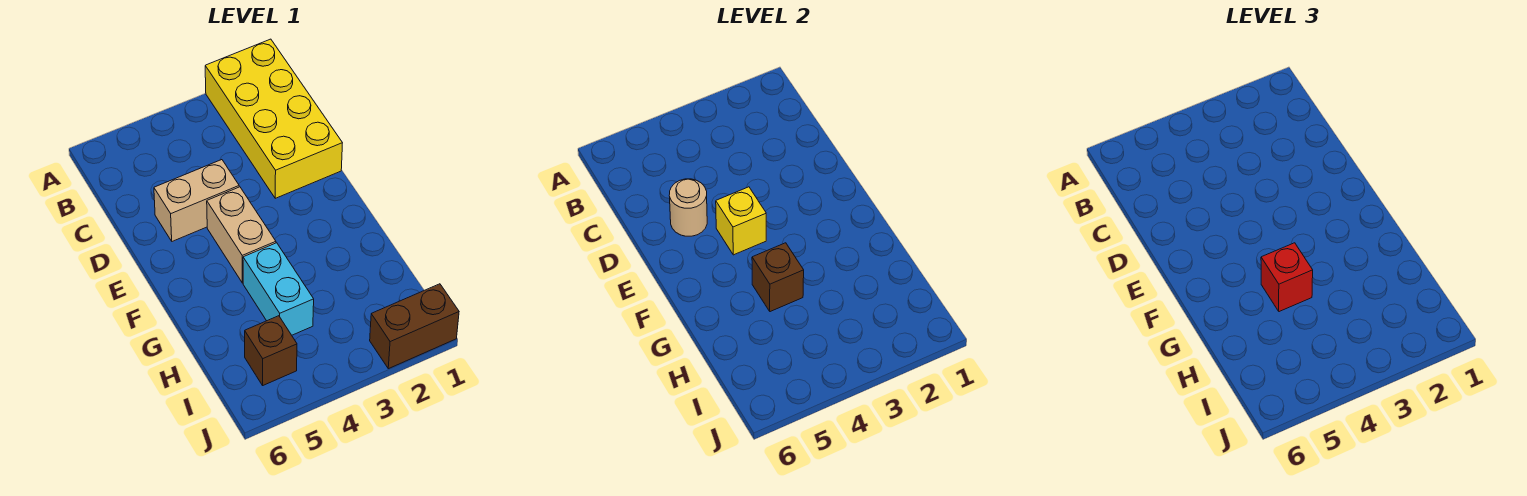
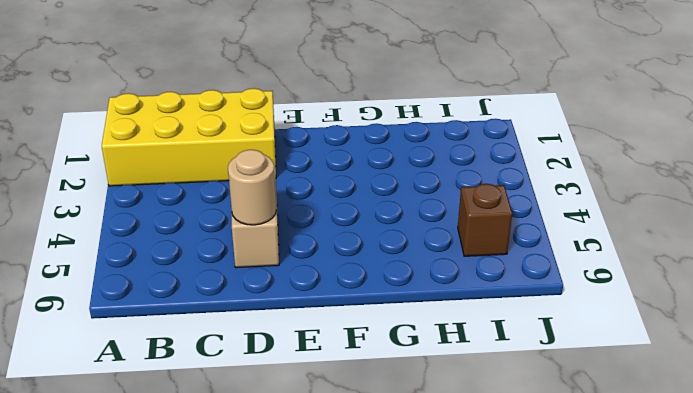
none -> tan brick E4:F4 level 1
none -> cyan brick G4:H4 level 1

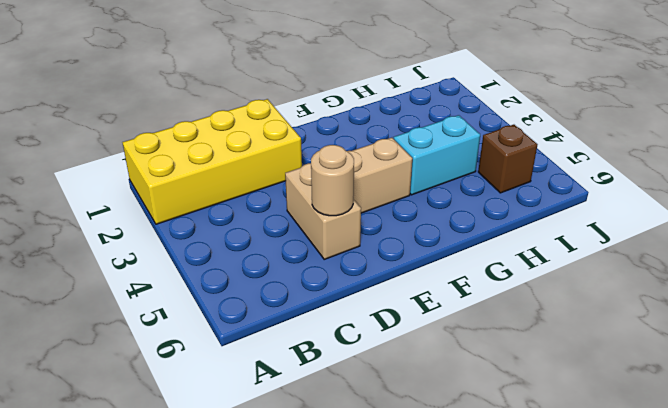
none -> brown brick J1:J2 level 1
none -> yellow brick E4 level 2

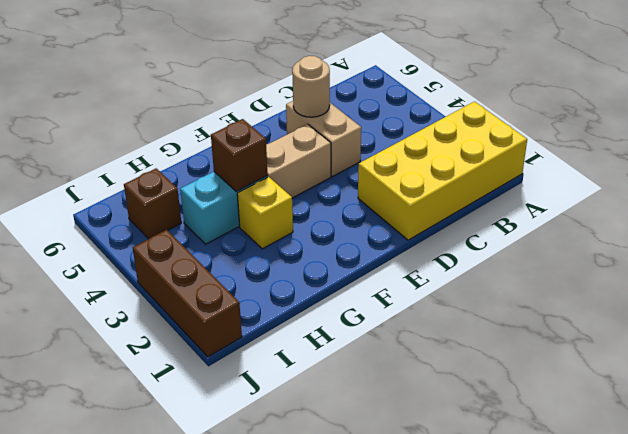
yellow brick G3 level 1 -> yellow brick E4 level 2
brown brick J1:J3 level 1 -> brown brick J1:J2 level 1
none -> red brick G4 level 3

